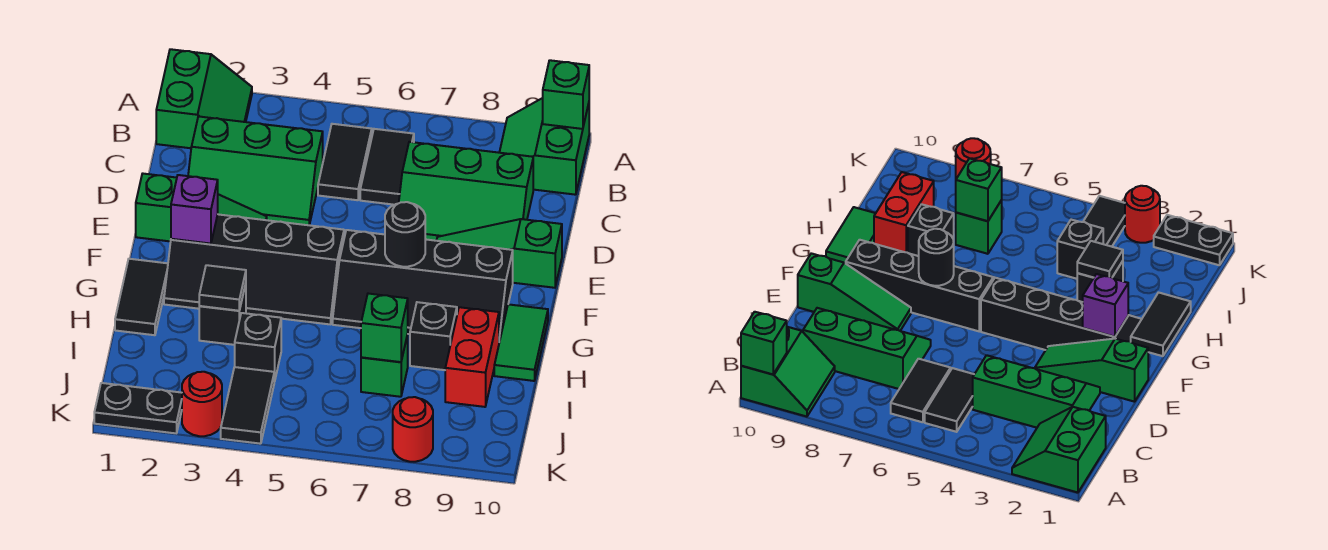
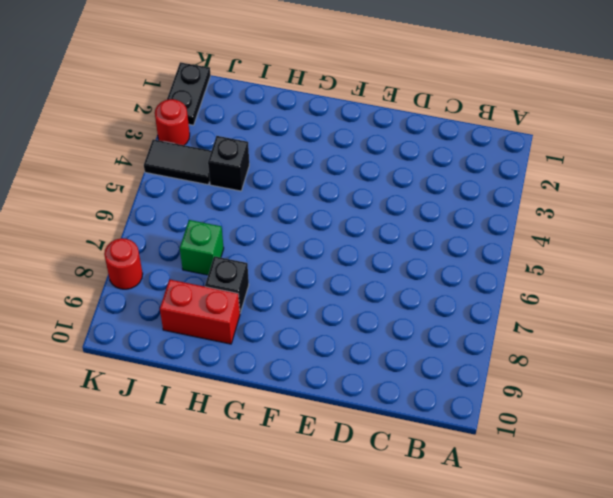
none -> green slope A1:B2 level 1 top 1
none -> green slope A9:B10 level 1 top 10
none -> black tile B5:C5 level 1

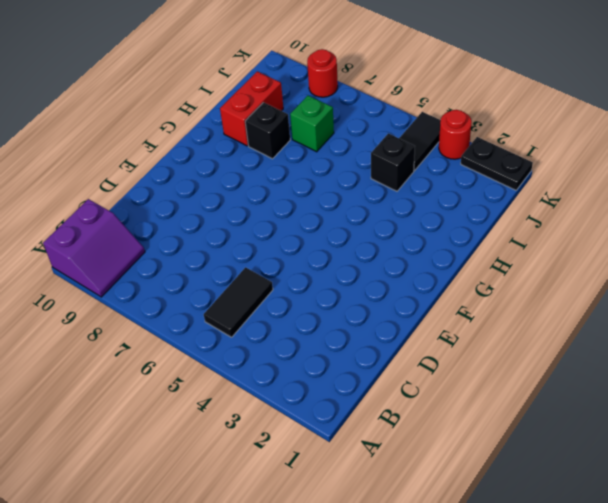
purple slope A9:B10 level 1 top 10 -> green slope A9:B10 level 1 top 10
none -> green slope A1:B2 level 1 top 1
none -> black tile B6:C6 level 1
none -> green slope C2:D4 level 1 top C

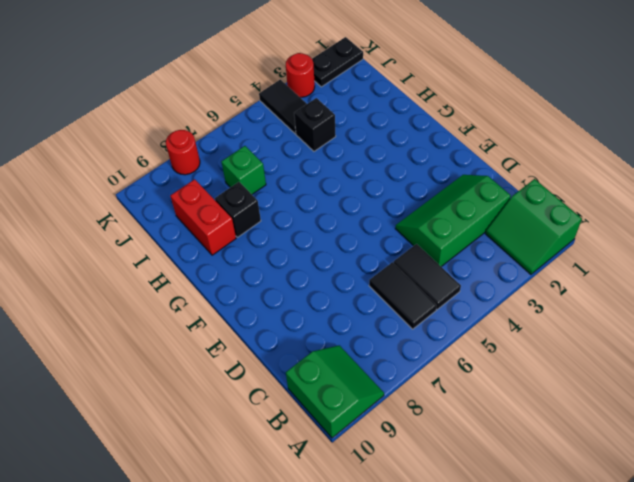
none -> green slope C7:D9 level 1 top C
none -> green slope E1:E3 level 1 top 1
none -> green slope E8:E10 level 1 top 10

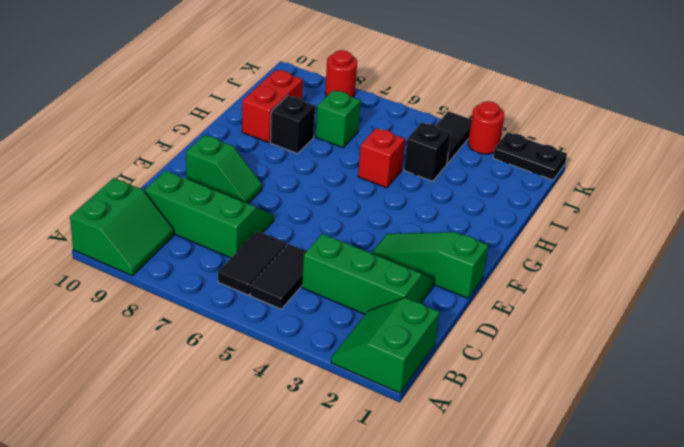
green slope E8:E9 level 1 top 9 -> green slope E8:E10 level 1 top 10
red brick H5 level 1 -> none
none -> black slope F2:G5 level 1 top F
none -> black slope F6:G9 level 1 top F
none -> black tile G1:H1 level 1

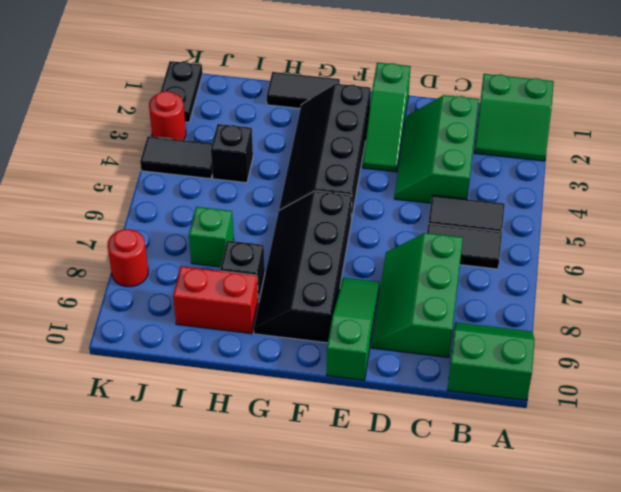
none -> green tile G10:H10 level 1
none -> black brick H3 level 1
none -> green brick A10 level 2

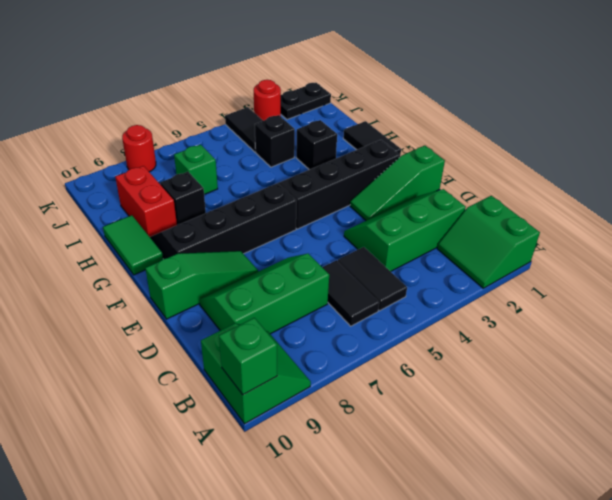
none -> purple brick F2 level 2
none -> black round brick F7 level 2
none -> black tile H3 level 2

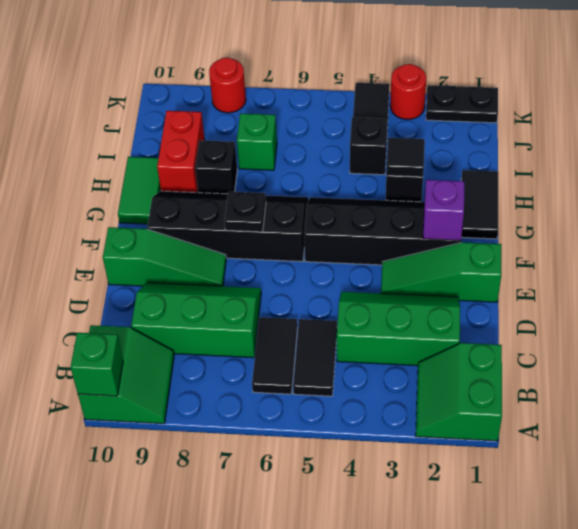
black plate F7 level 2 -> black round brick F7 level 2
none -> green brick I7 level 2

